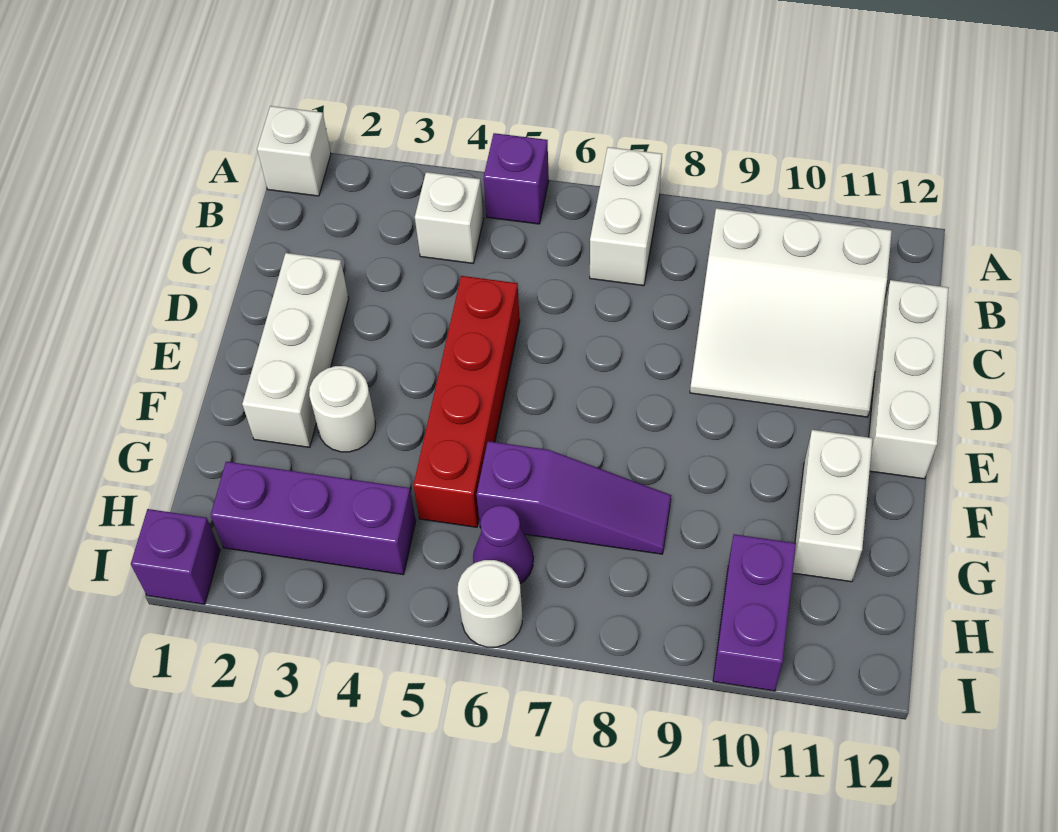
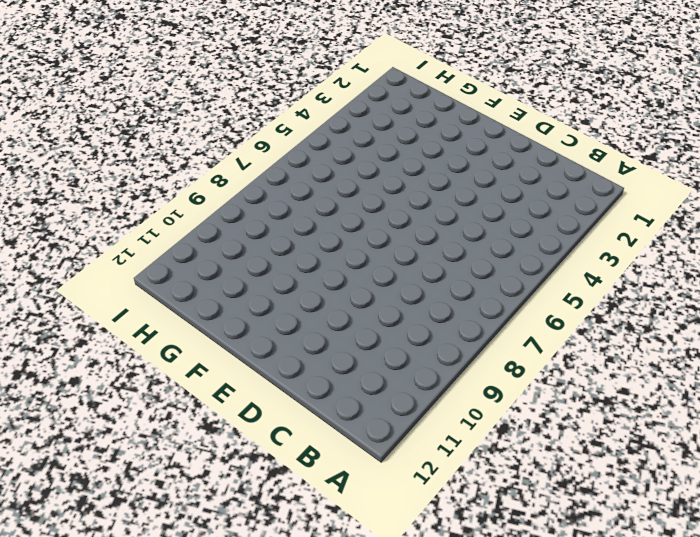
none -> white brick A1 level 1
none -> purple brick A5 level 1
none -> white brick A7:B7 level 1

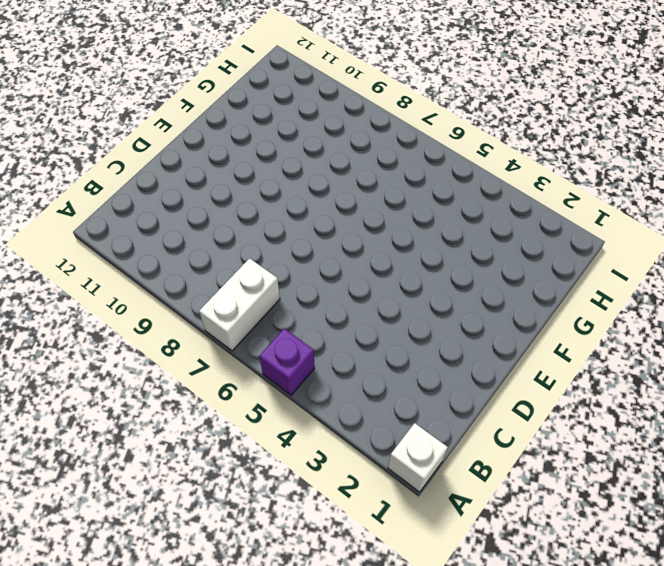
none -> white brick B4 level 1
none -> white slope B9:D11 level 1 top B
none -> white brick C12:E12 level 1

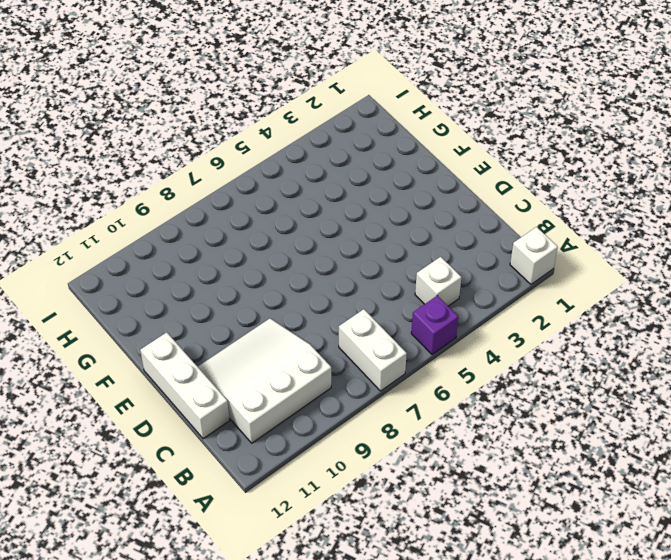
none -> white brick D2:F2 level 1
none -> red brick D5:G5 level 1
none -> white round brick F3 level 1

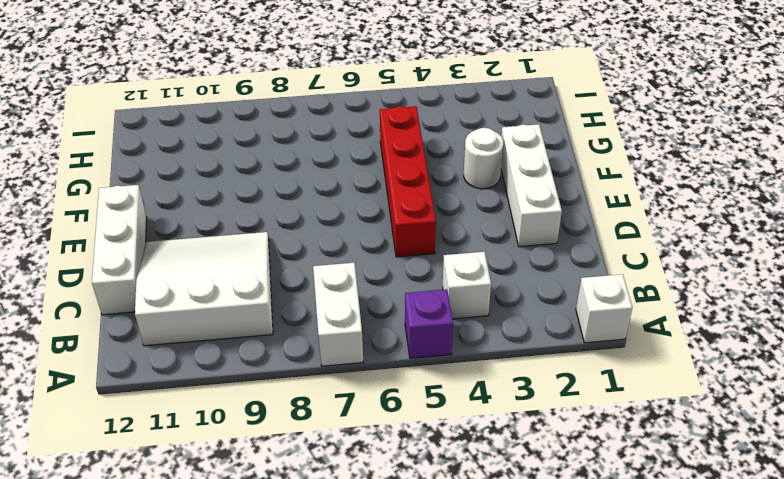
none -> white brick F11:G11 level 1
none -> purple slope G6:G8 level 1 top 6
none -> purple brick H2:H4 level 1

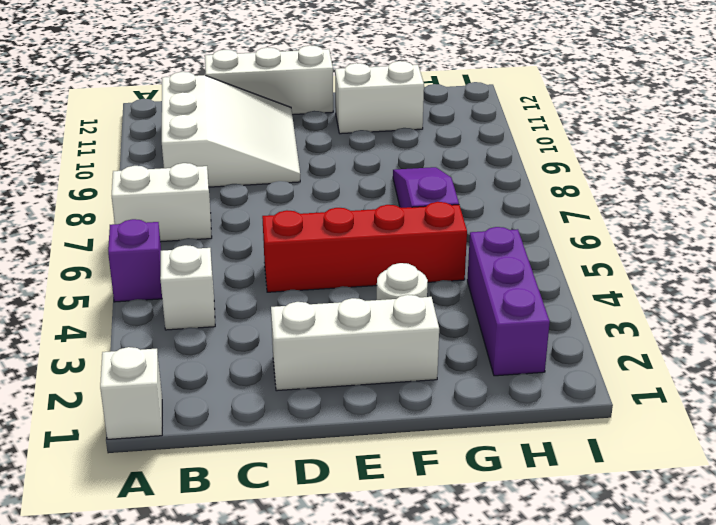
none -> purple cone H6 level 1
none -> purple brick H10:I10 level 1
none -> purple brick I1 level 1

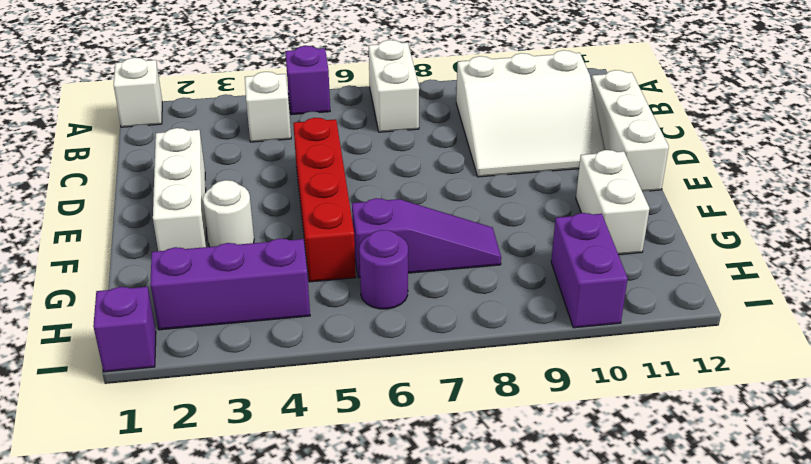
purple round brick H6 level 1 -> purple cone H6 level 1
none -> white round brick I6 level 1

